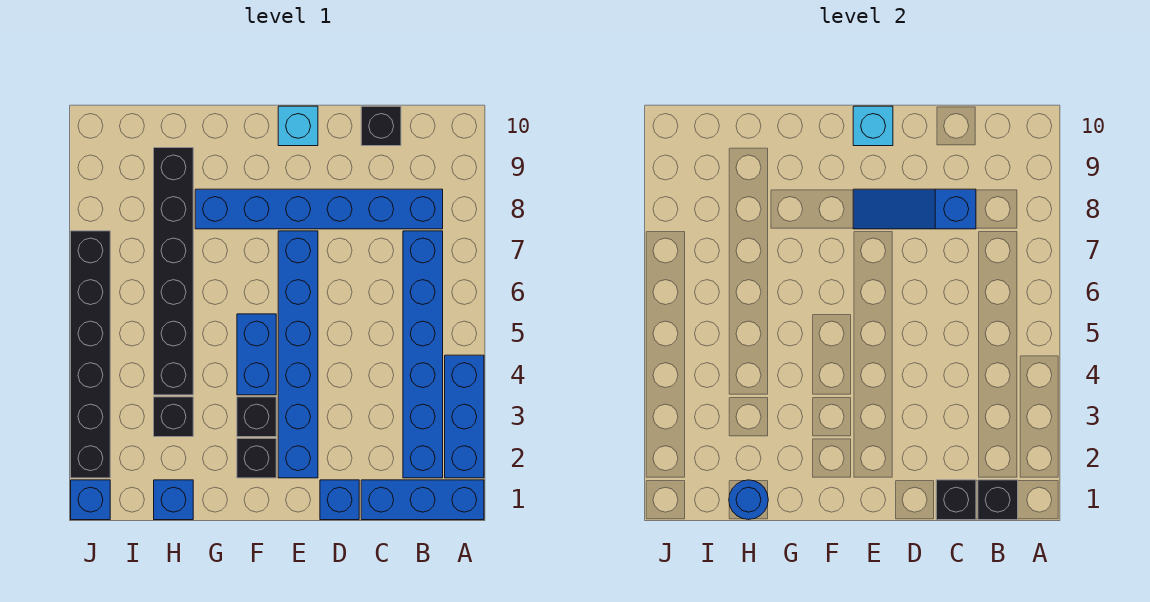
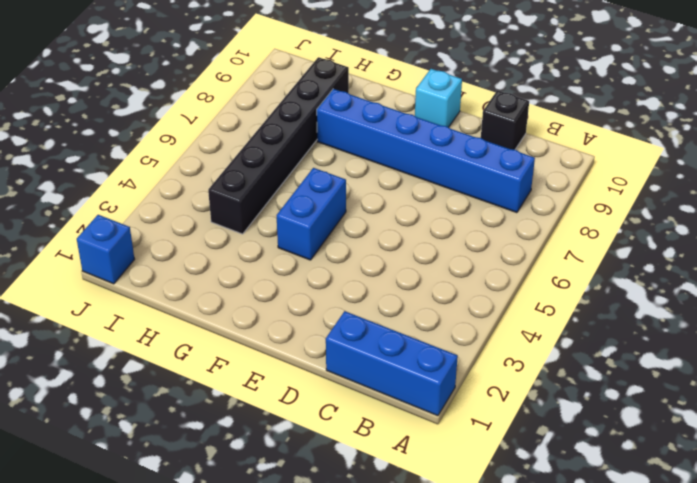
none -> blue brick A2:A4 level 1
none -> blue brick B2:B7 level 1
none -> blue brick D1 level 1

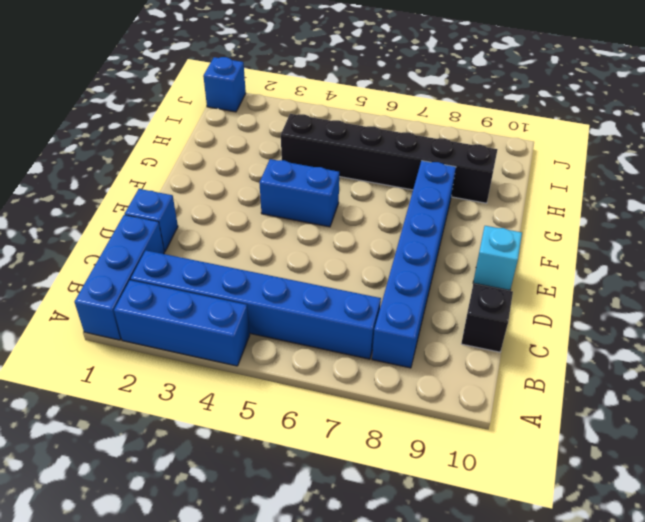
none -> blue brick E2:E7 level 1
none -> black brick F2 level 1
none -> black brick F3 level 1

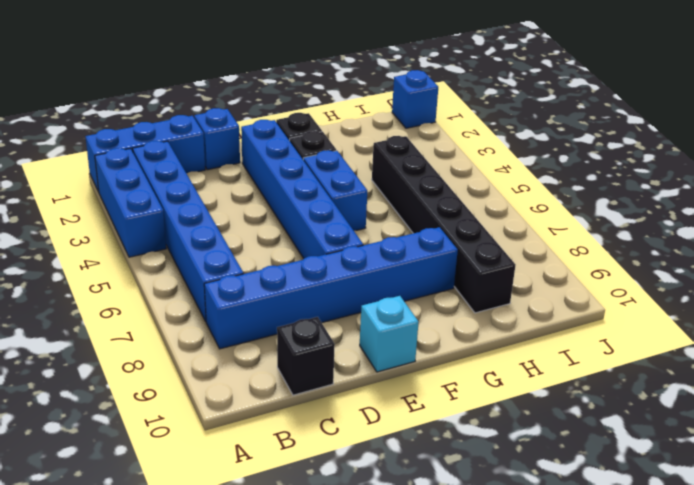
none -> blue brick H1 level 1
none -> black brick H3 level 1
none -> black brick J2:J7 level 1

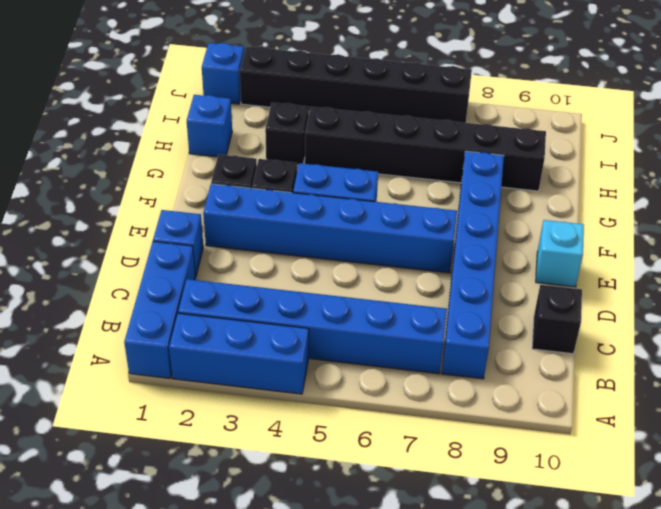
none -> black brick B1 level 2
none -> black brick C1 level 2
none -> blue slope C8:E8 level 2 top C

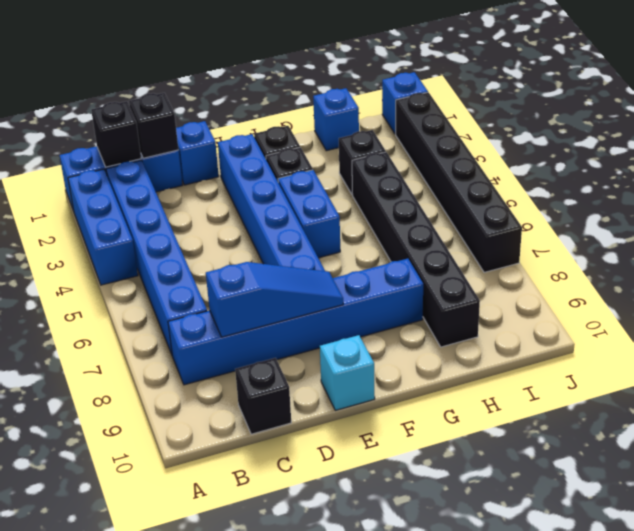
none -> cyan brick E10 level 2
none -> blue round brick H1 level 2

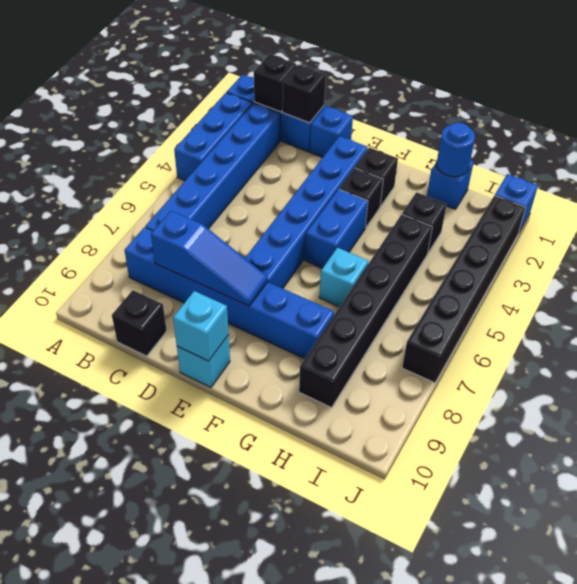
cyan brick G6 level 1 -> none

